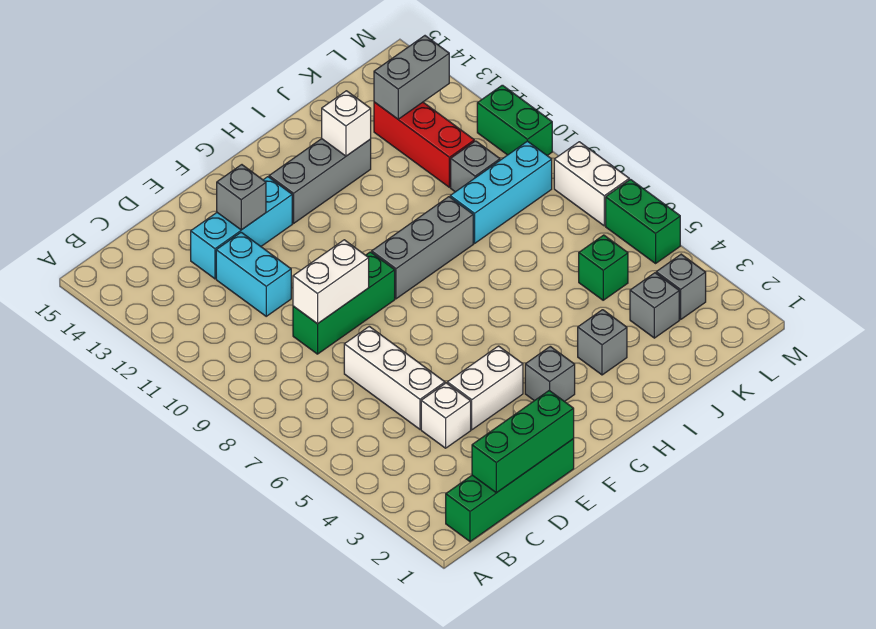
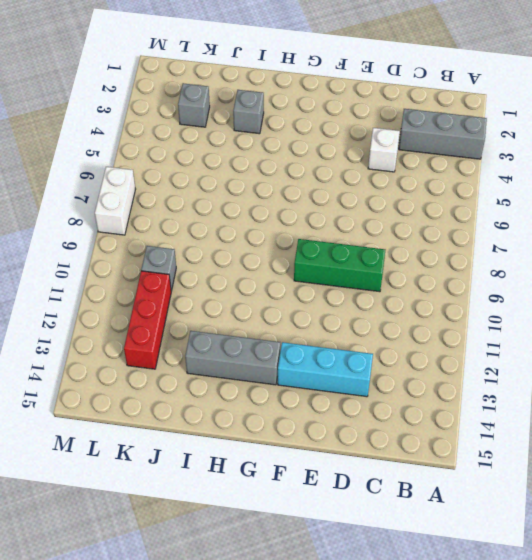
grey brick A3:C3 level 1 -> grey brick G9:I9 level 1
none -> green brick B1:E1 level 1
none -> white brick D5:D7 level 1
none -> cyan brick D11:D12 level 1

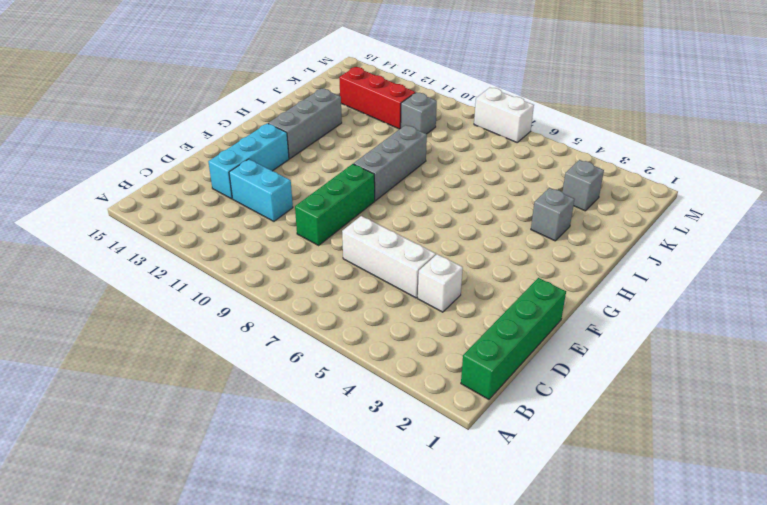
none -> white brick E4:F4 level 1
none -> grey brick G3 level 1
none -> cyan brick J9:L9 level 1

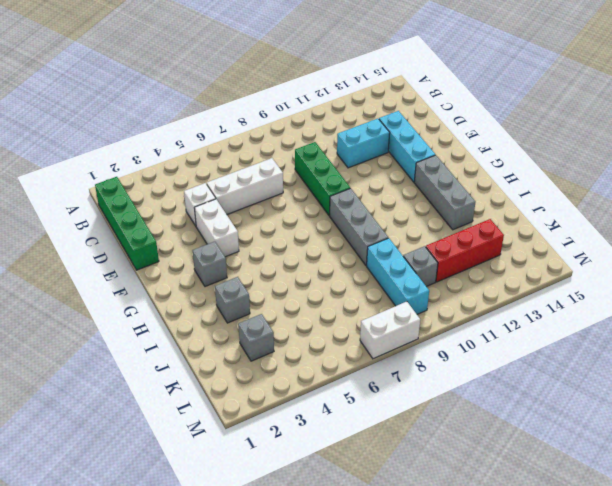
none -> green brick K5 level 1
none -> grey brick L3 level 1
none -> green brick M5:M6 level 1

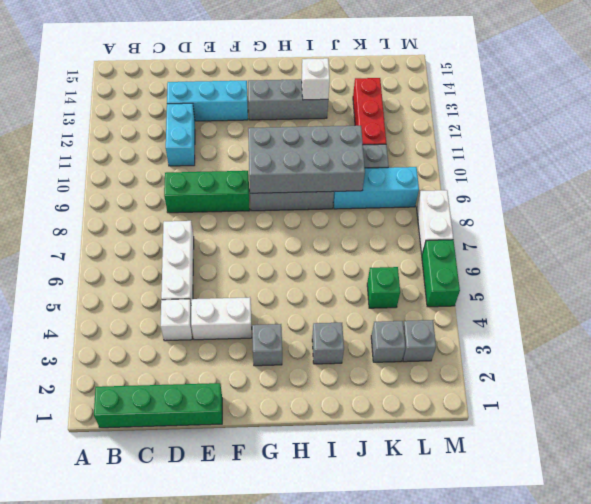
grey brick G9:J10 level 2 -> none
none -> green brick M10:M11 level 1
none -> green brick C1:E1 level 2
none -> white brick D9:E9 level 2

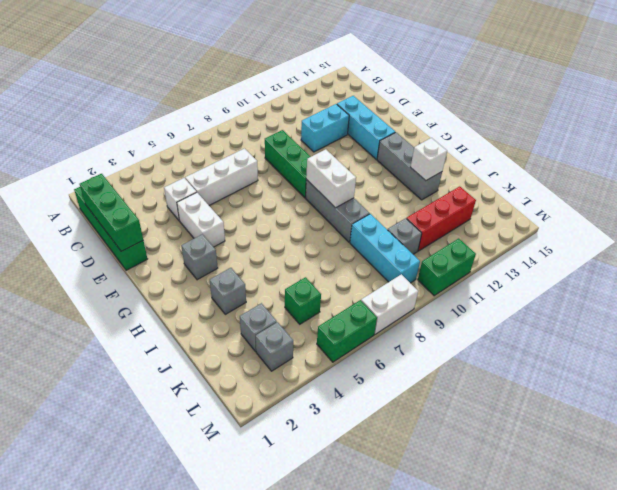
white brick G9:H9 level 2 -> white brick D9:E9 level 2
none -> grey brick E13 level 2
none -> grey brick K13:L13 level 2

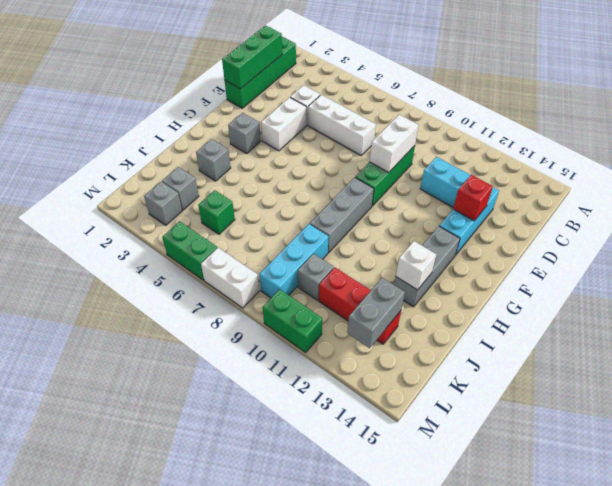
red brick E13 level 2 -> grey brick E13 level 2

